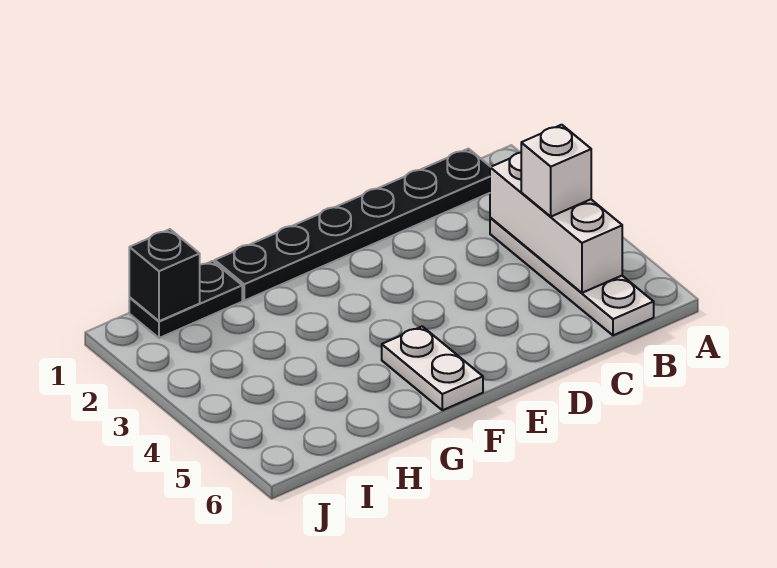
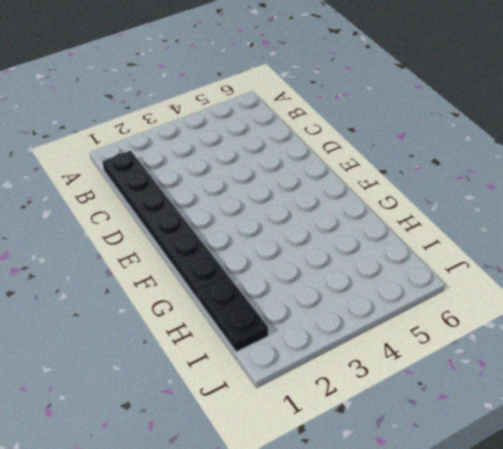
none -> white plate B3:B6 level 1
none -> white plate F5:F6 level 1

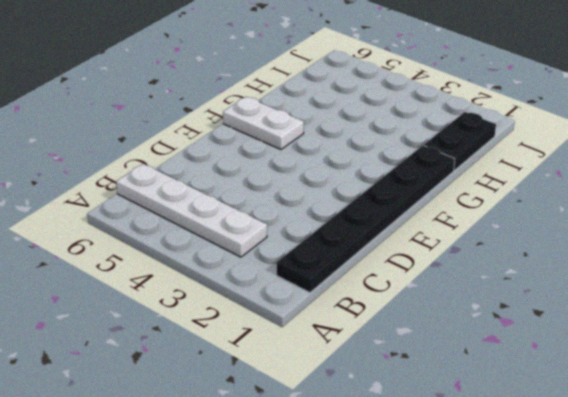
none -> white brick B3:B5 level 2
none -> black brick I1 level 2

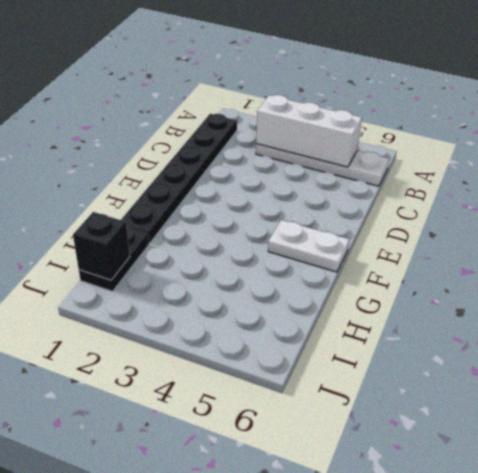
none -> white brick B4 level 3

